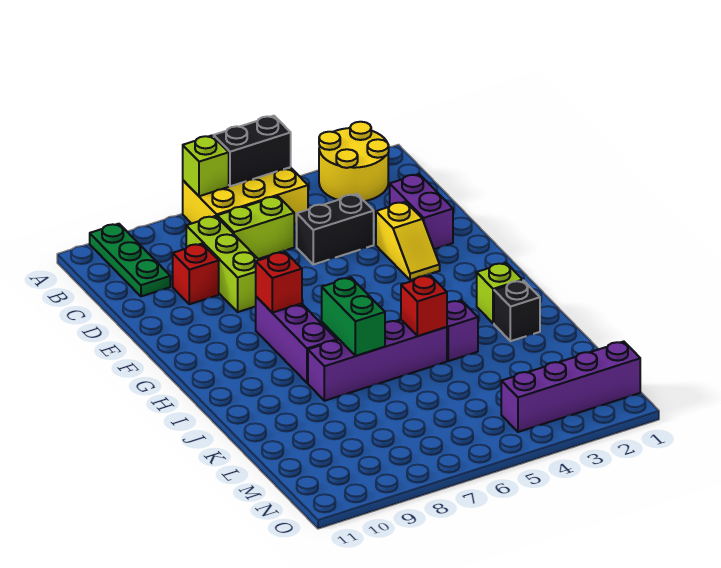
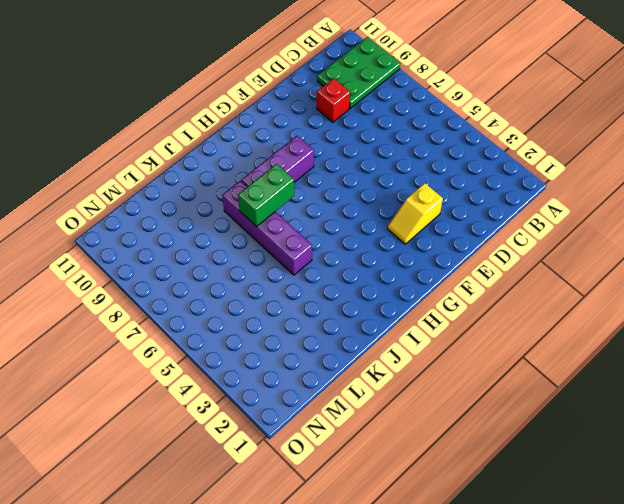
green plate A9:C10 level 1 -> green plate A10:C10 level 1
none -> yellow round brick A2:B3 level 1
none -> yellow brick A5:B7 level 1
none -> lime brick C6:C7 level 1

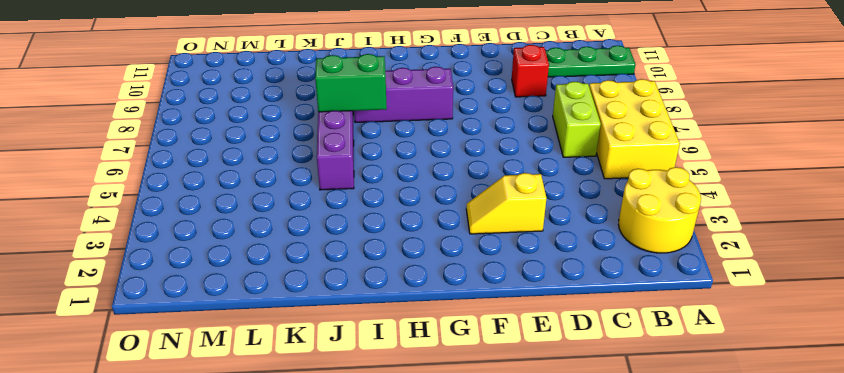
none -> lime brick C8:E8 level 1
none -> purple brick D2:E2 level 1
none -> black brick D4:D5 level 1

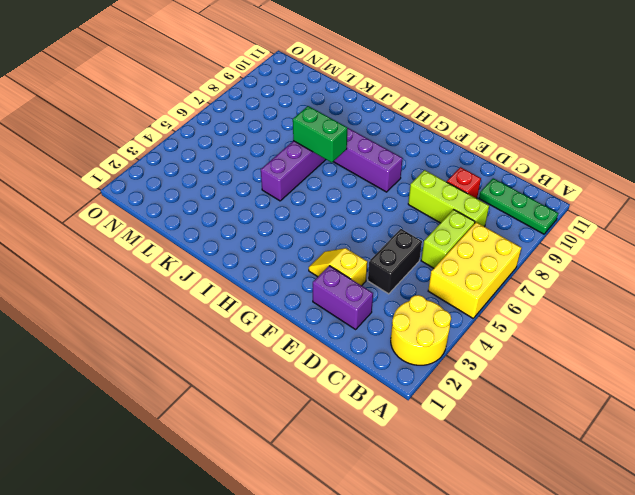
none -> lime brick I2 level 1
none -> black brick J2 level 1
none -> purple brick J4 level 1

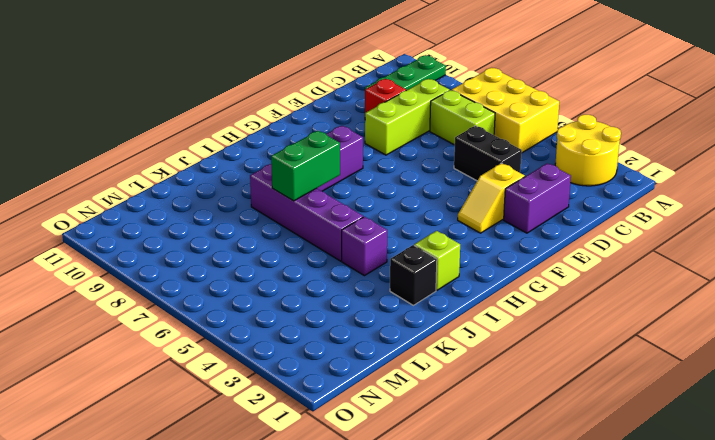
none -> purple brick N1:N4 level 1
none -> black brick A5:A6 level 2
none -> lime brick A7 level 2

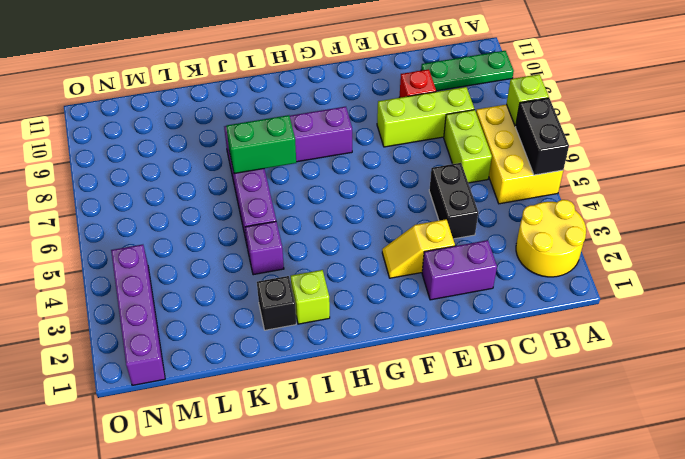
none -> red brick G8 level 2
none -> red brick J5 level 2

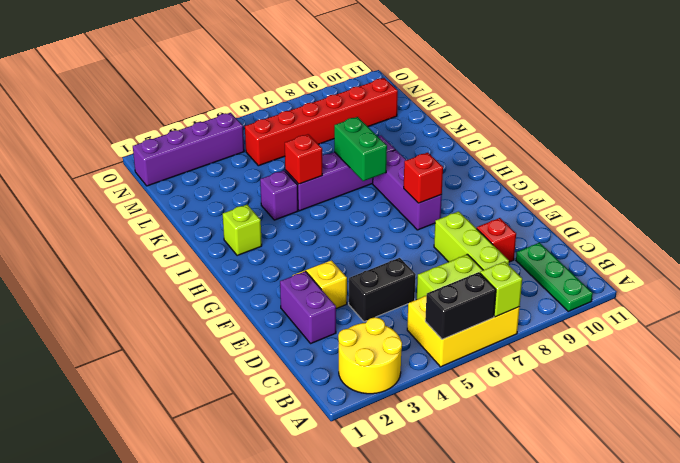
red brick M5:M10 level 1 -> none
none -> black brick J2 level 1

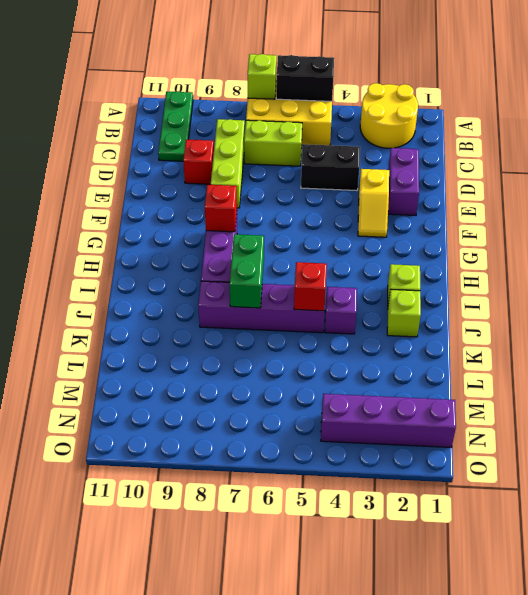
lime brick J2 level 1 -> black brick J2 level 1

